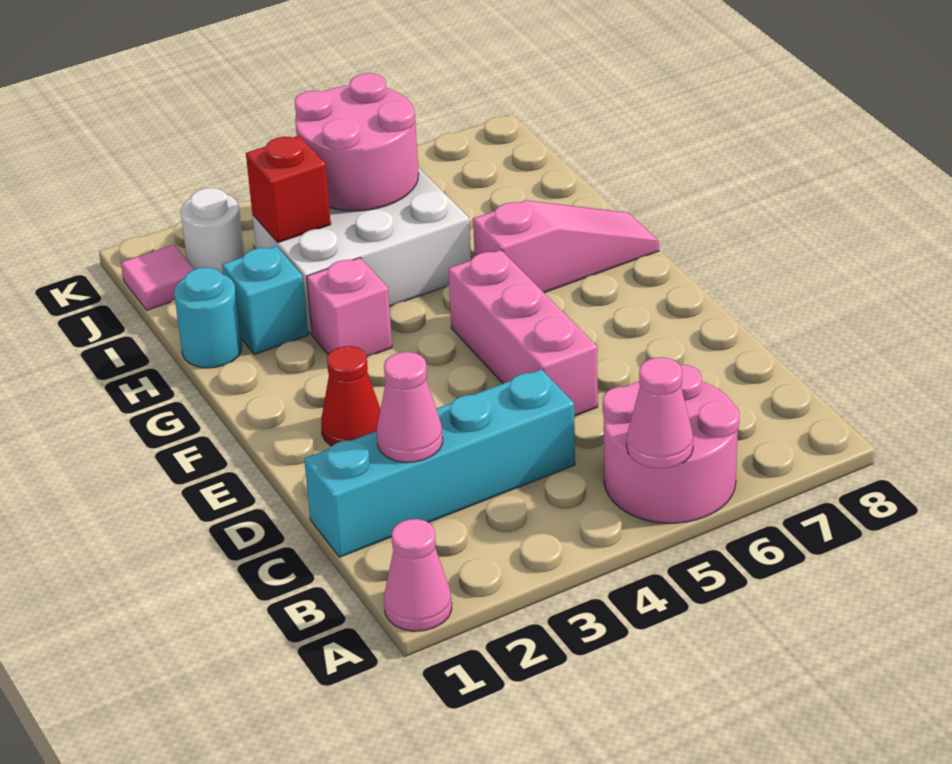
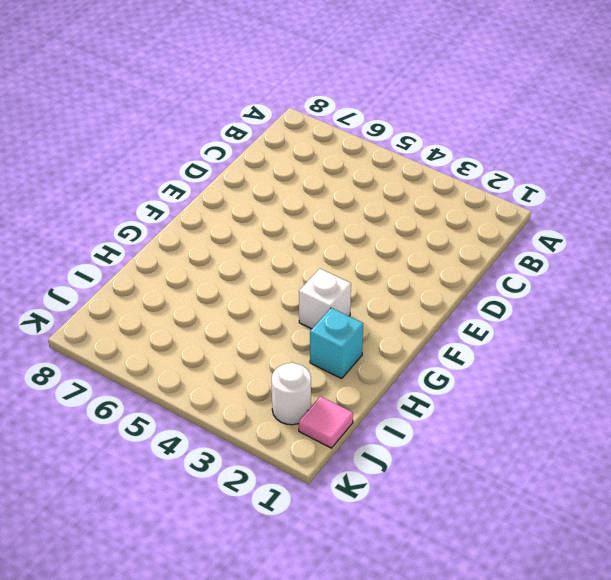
white brick G3 level 1 -> pink brick G3 level 1
none -> pink cone A1 level 1
none -> pink round brick A5:B6 level 1
none -> cyan brick C1:C4 level 1

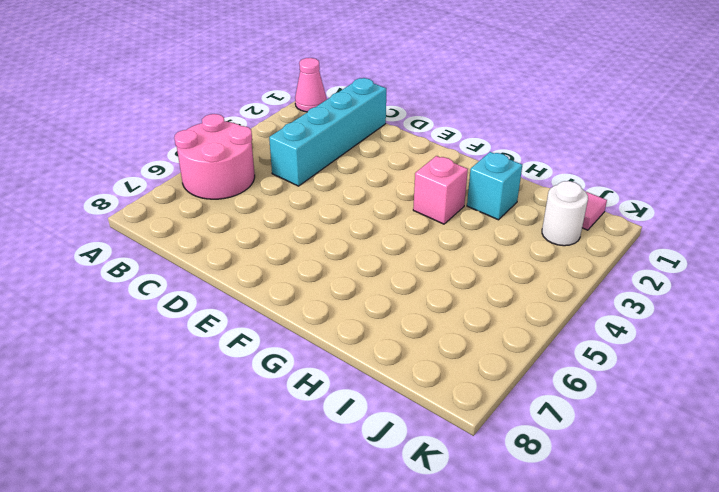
none -> pink brick D5:F5 level 1
none -> red cone E2 level 1
none -> pink slope G6:G8 level 1 top 6

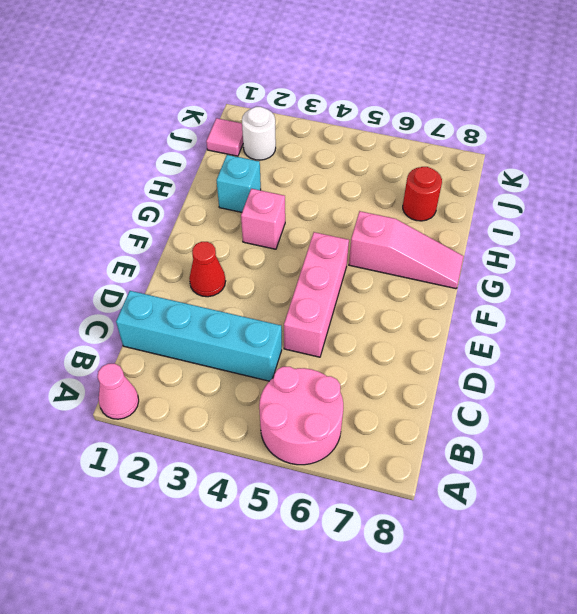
red round brick I7 level 1 -> none
none -> cyan round brick H1 level 1
none -> white brick H3:I5 level 1
none -> pink cone A5 level 2

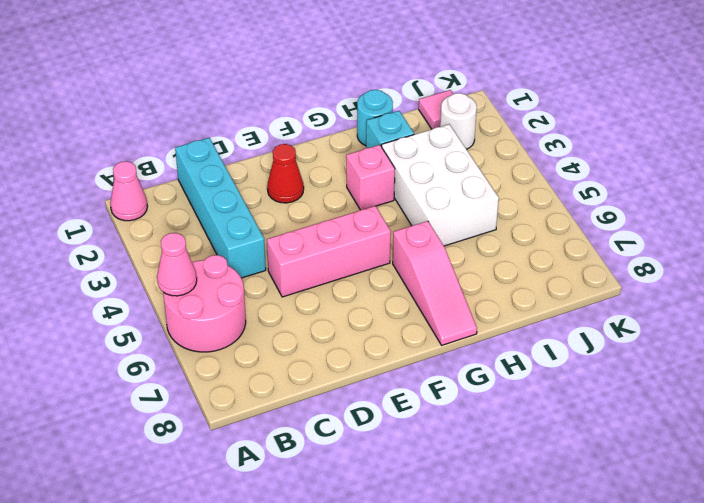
none -> pink cone C2 level 2
none -> red brick I3 level 2
none -> pink round brick I4:J5 level 2

